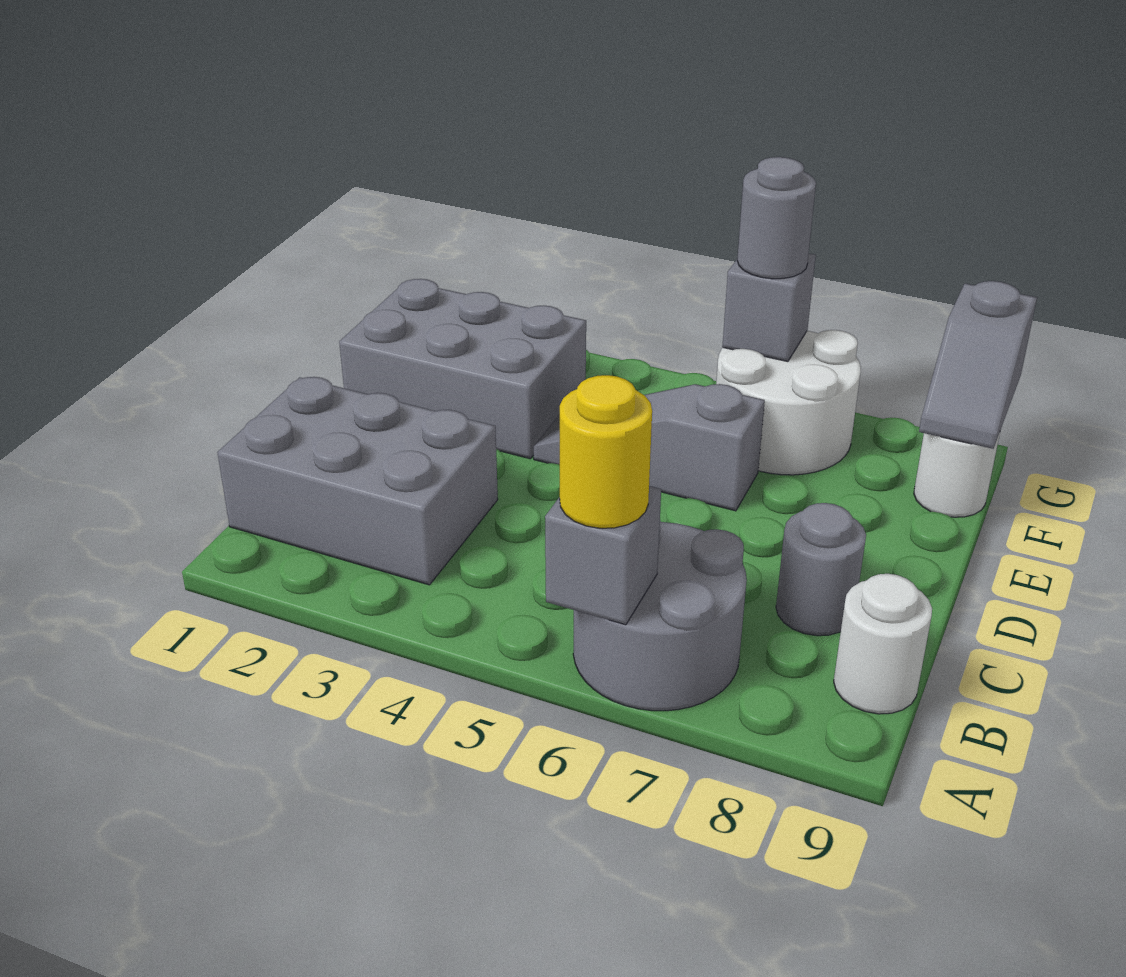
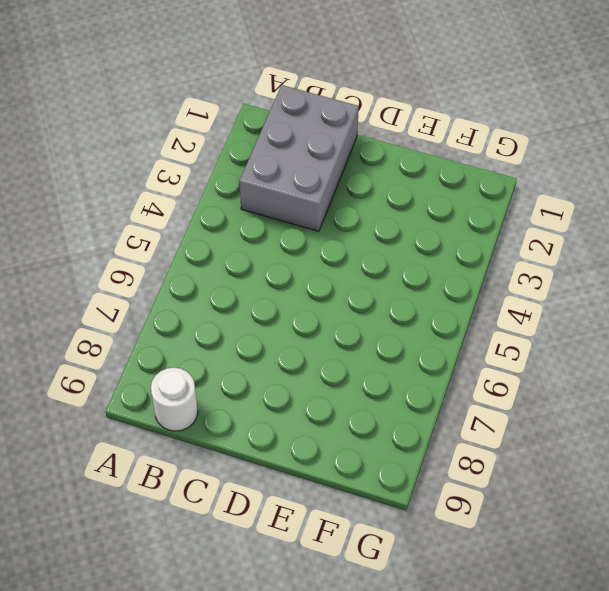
none -> grey round brick A6:B7 level 1
none -> grey round brick C8 level 1
none -> grey brick E1:F3 level 1

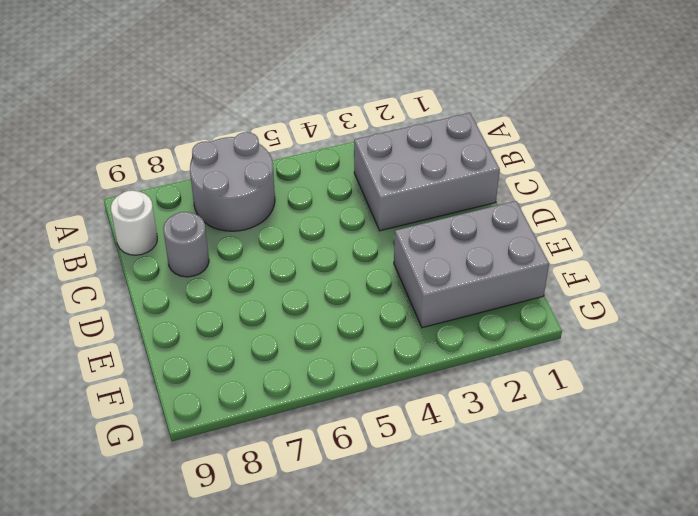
none -> grey slope E4:E6 level 1 top 6
none -> white round brick F6:G7 level 1
none -> white round brick F9 level 1

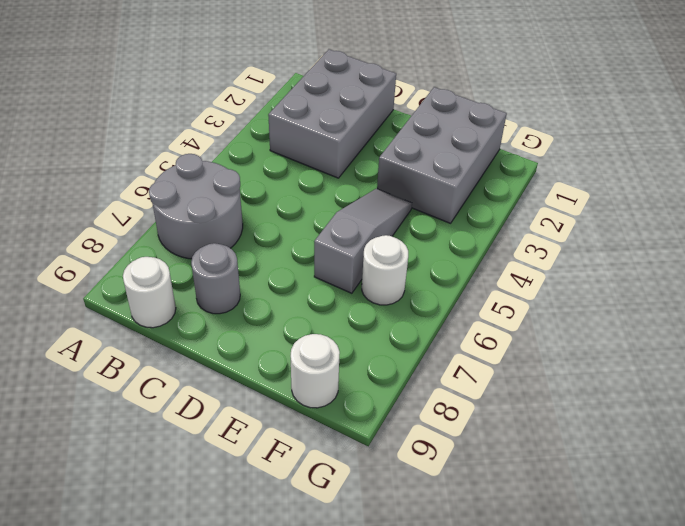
white round brick F6 level 1 -> white round brick F6:G7 level 1
none -> grey brick A6 level 2
none -> grey slope F9:G9 level 2 top G
none -> grey brick G6 level 2

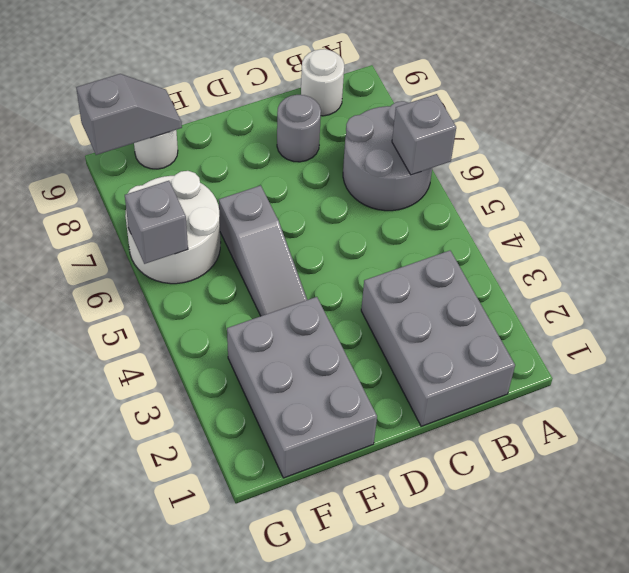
none -> yellow round brick A6 level 3
none -> grey round brick G6 level 3

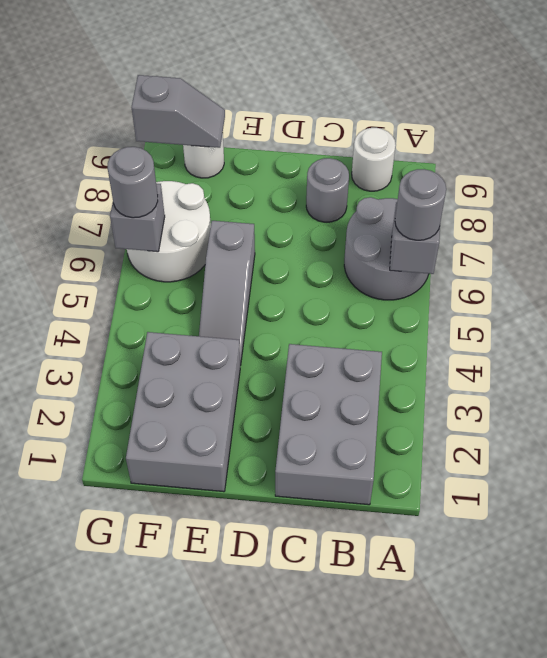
grey round brick A6 level 3 -> yellow round brick A6 level 3

